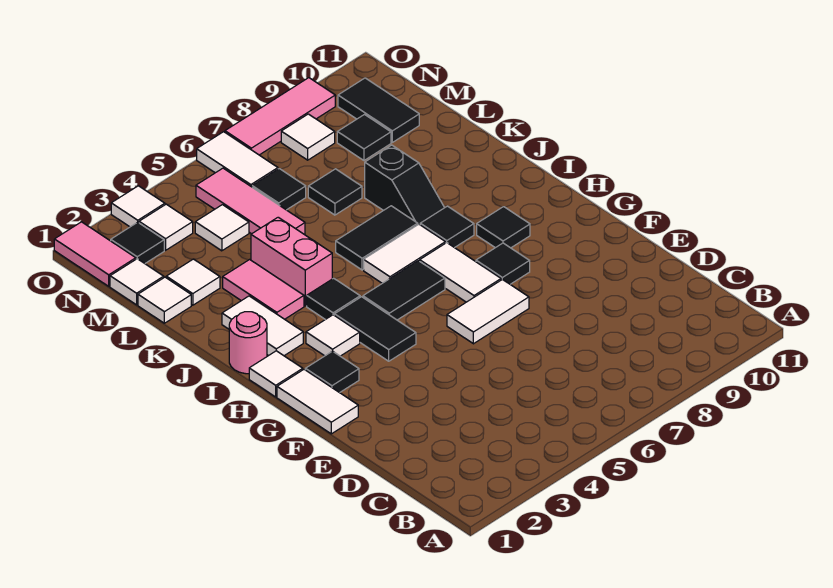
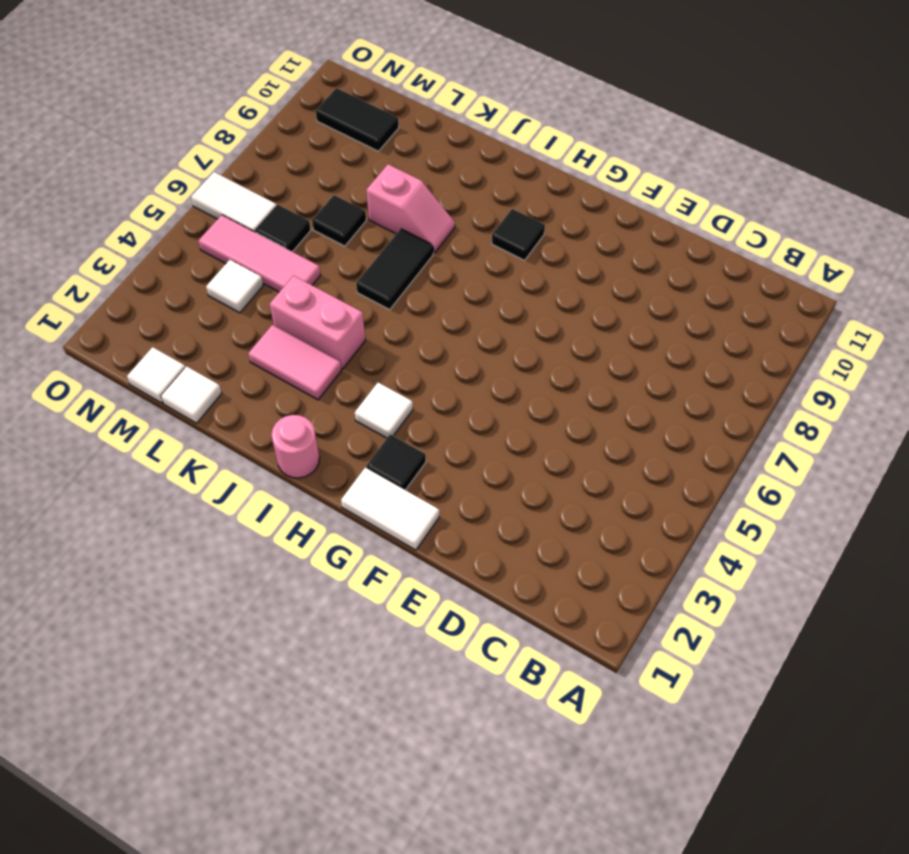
pink slope J8:K8 level 1 top K -> black slope J8:K8 level 1 top K
none -> white tile F6:F7 level 1
none -> black tile G4:H4 level 1
none -> white tile G7:H7 level 1
none -> black tile G8 level 1

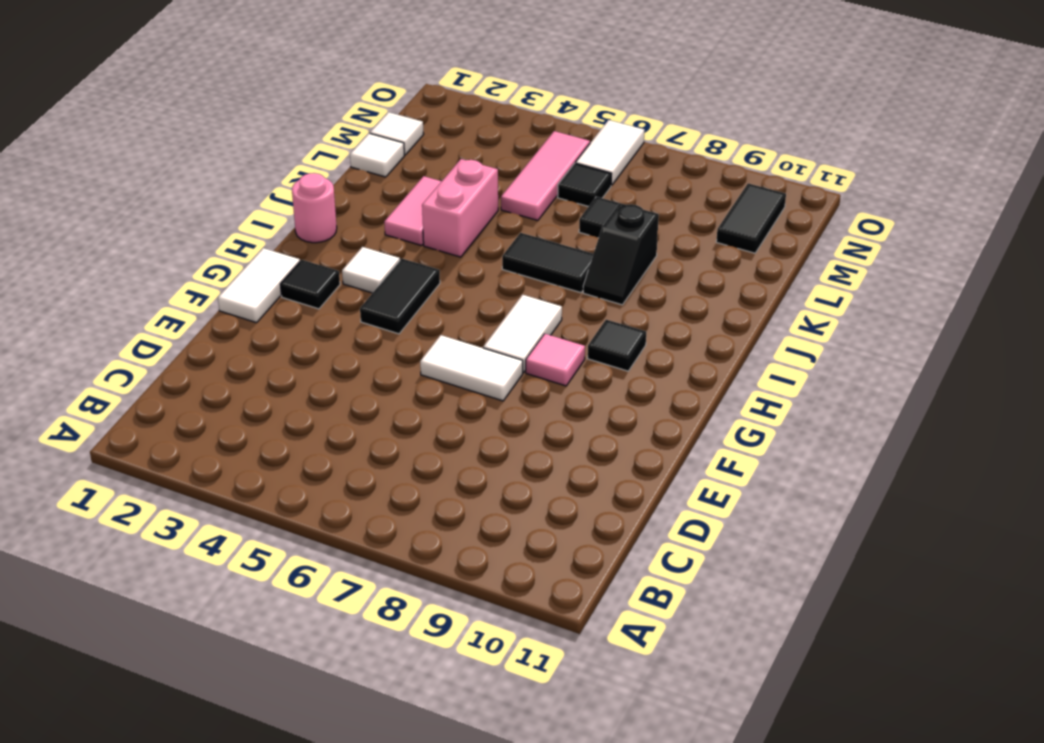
pink tile G8 level 1 -> black tile G8 level 1
none -> white tile H1 level 1
none -> black tile H5:H6 level 1
none -> white tile I2:J2 level 1
none -> black tile I4 level 1

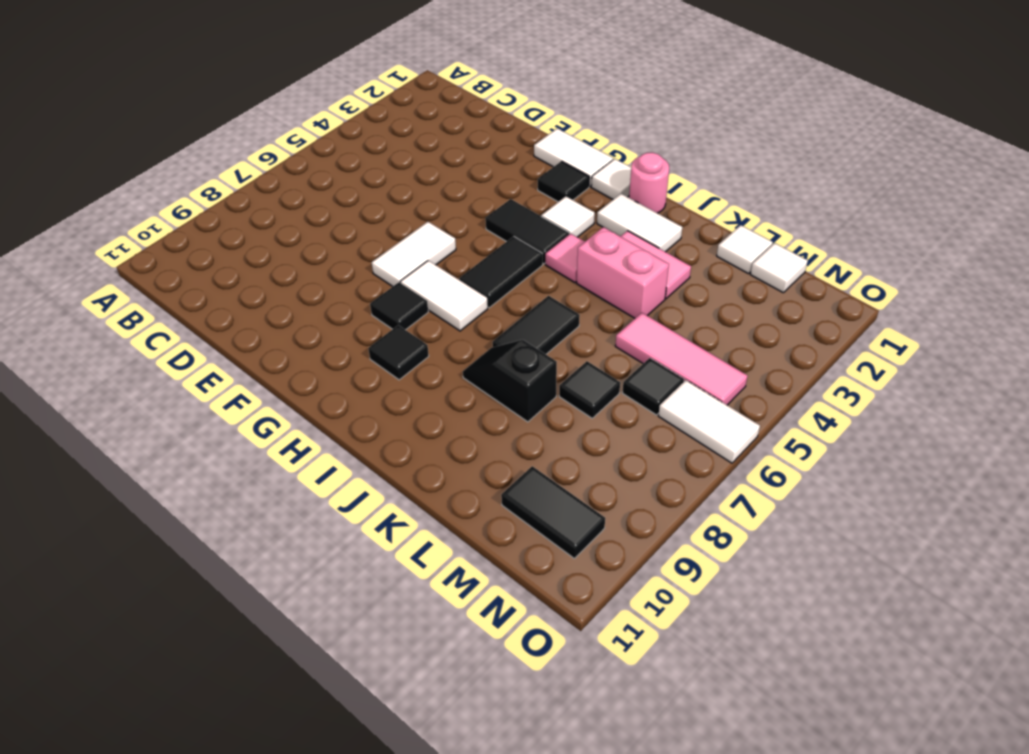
pink tile I4 level 1 -> black tile I4 level 1
none -> white tile I6:I7 level 1
none -> black tile I8 level 1
none -> white tile L2 level 1
none -> white tile M4 level 1

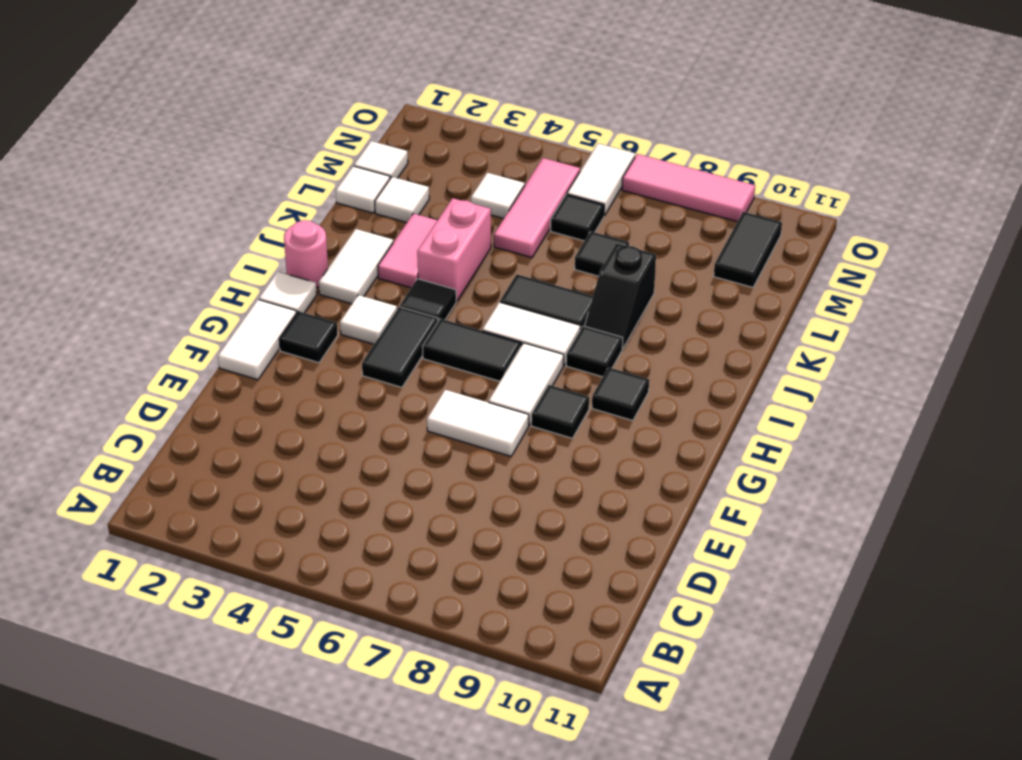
none -> black tile M9 level 1
none -> pink tile N1:O1 level 1
none -> black tile N2 level 1
none -> white tile N3 level 1

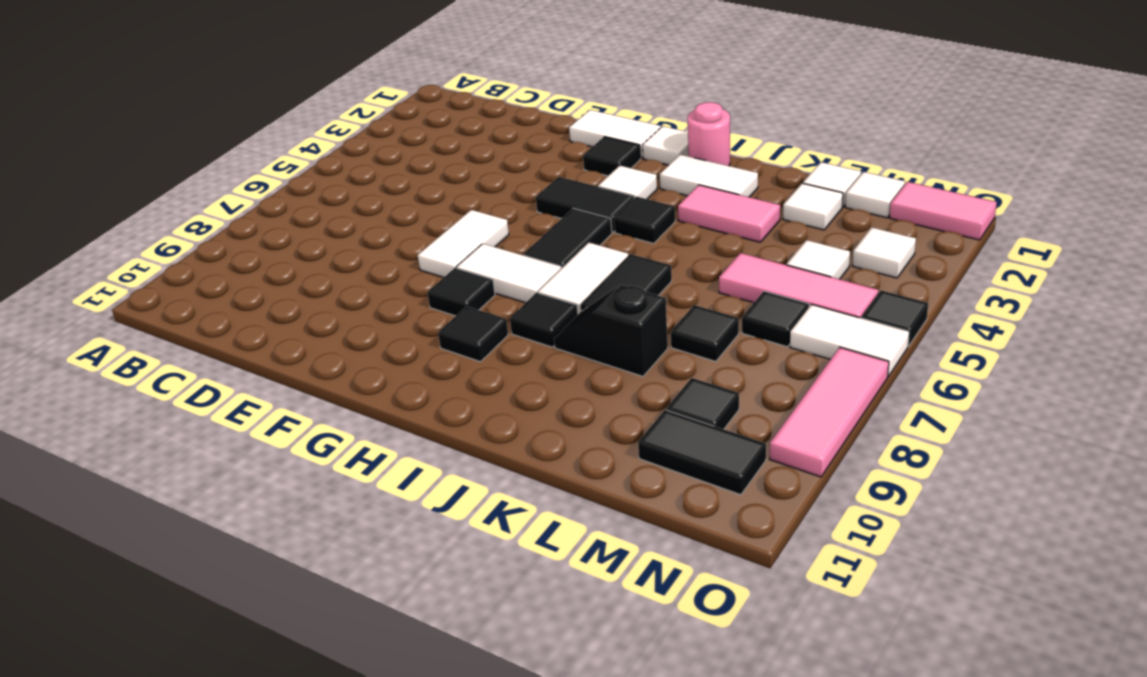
black tile O5 level 1 -> black tile N2 level 1
none -> pink brick J4:K4 level 1
none -> white tile N8 level 1
none -> white tile O3 level 1

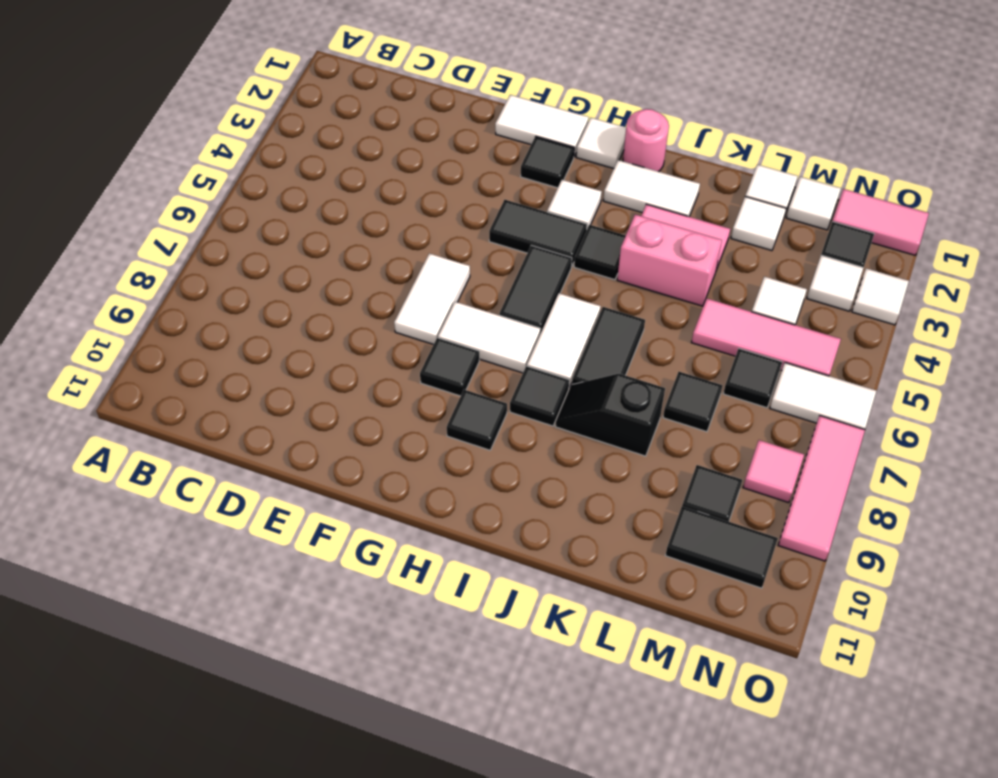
pink tile N8 level 1 -> white tile N8 level 1

